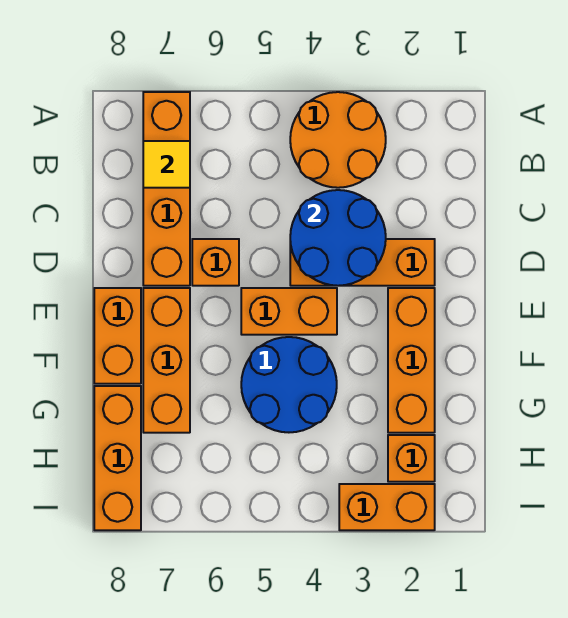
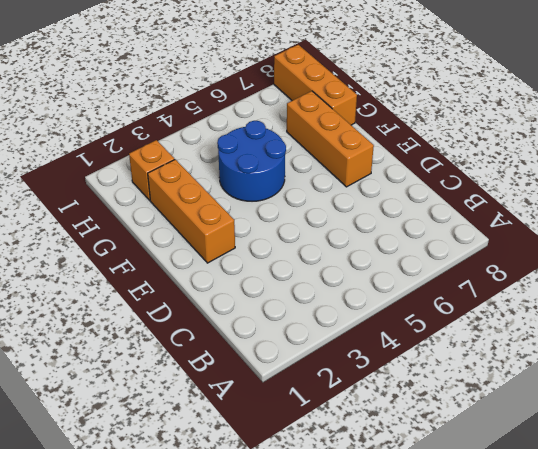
none -> orange round brick A3:B4 level 1
none -> orange brick A7:D7 level 1
none -> orange brick D2:D4 level 1

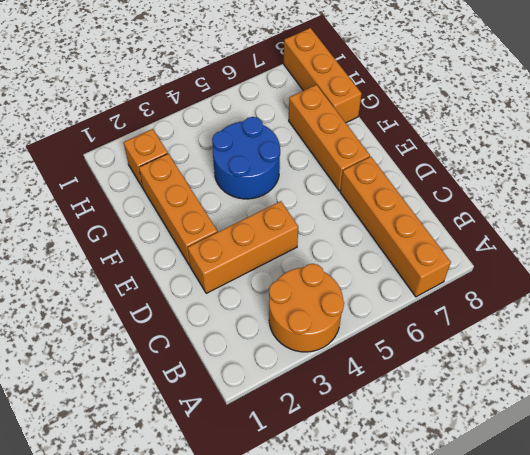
none -> orange brick D6 level 1
none -> orange brick E4:E5 level 1
none -> orange brick E8:F8 level 1

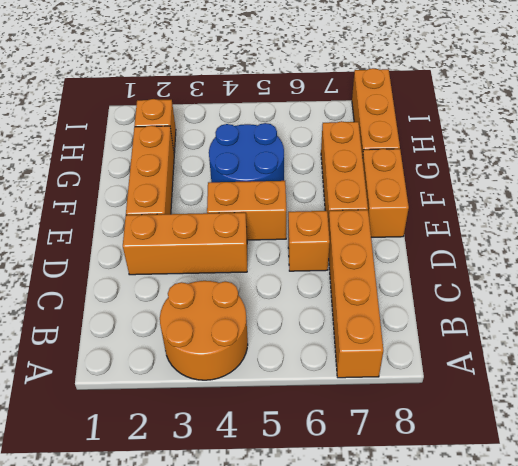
none -> orange brick I2:I3 level 1
none -> yellow tile B7 level 2
none -> blue round brick C3:D4 level 2

